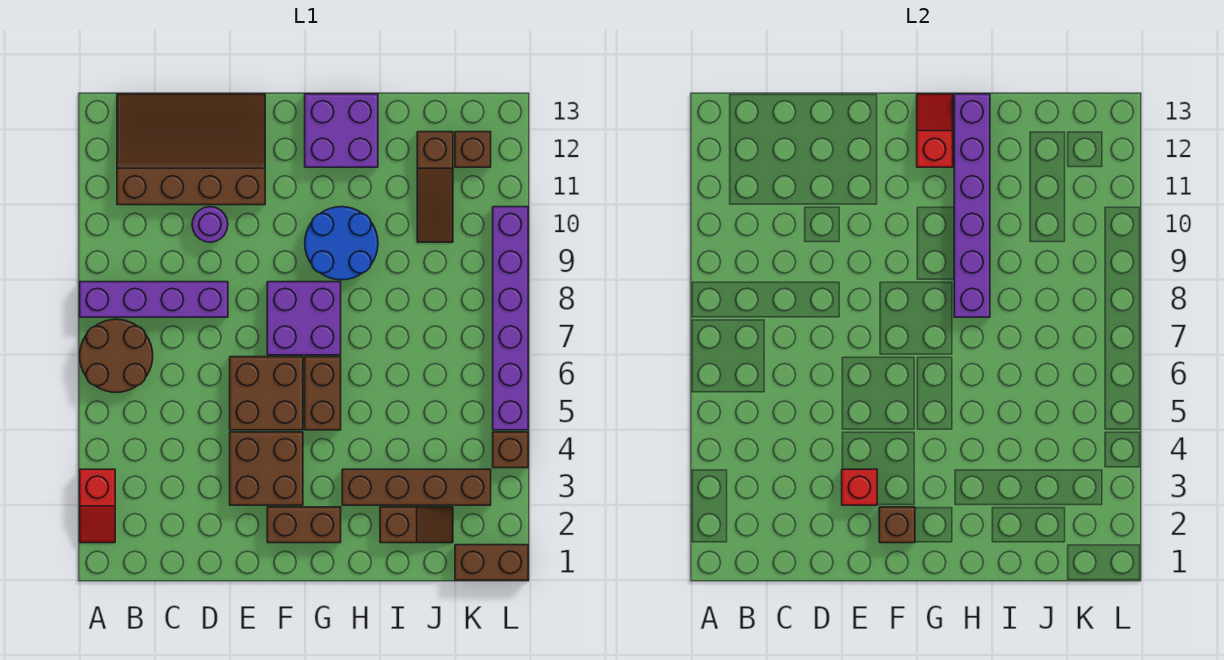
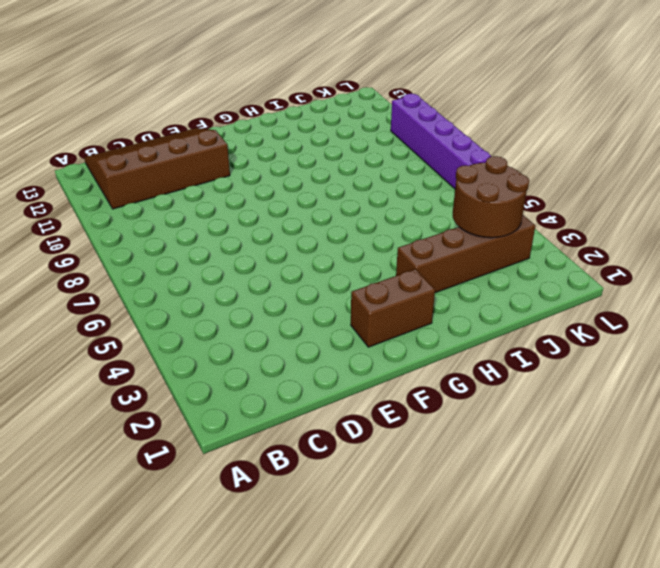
brown round brick J3:K4 level 2 -> brown round brick A6:B7 level 1
none -> red slope A2:A3 level 1 top 3
none -> purple brick A8:D8 level 1
none -> purple round brick D10 level 1

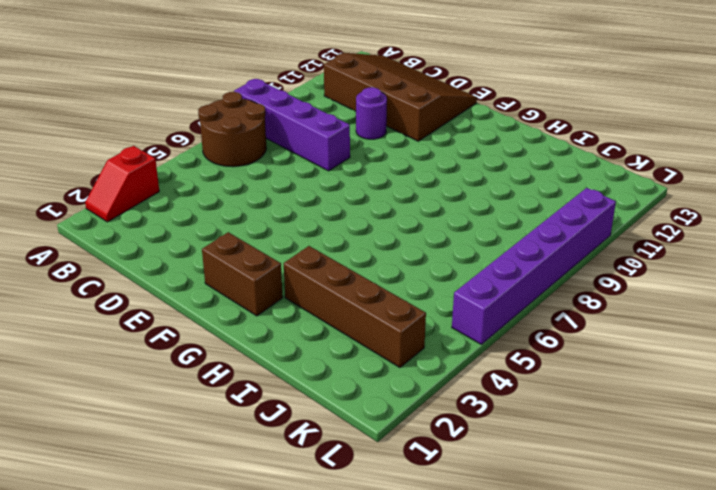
none -> brown brick E3:F4 level 1
none -> brown brick E5:F6 level 1
none -> purple brick F7:G8 level 1

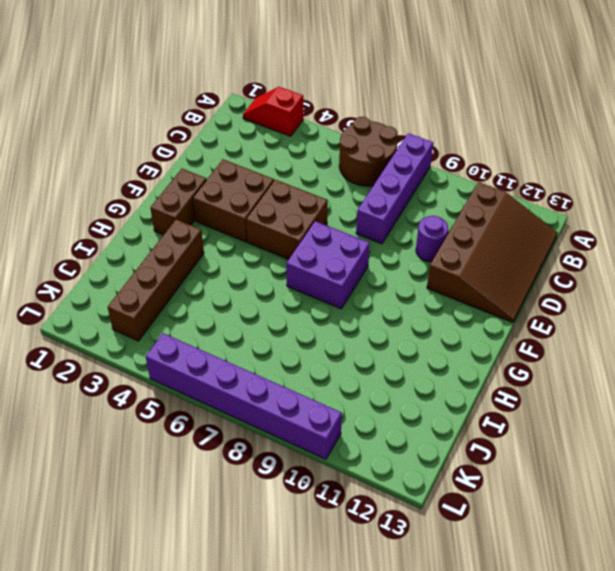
none -> brown brick G5:G6 level 1
none -> blue round brick G9:H10 level 1
none -> purple brick G12:H13 level 1

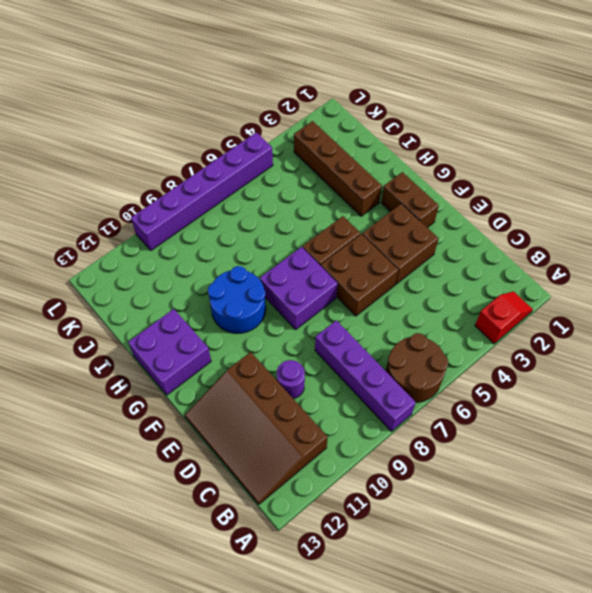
none -> brown slope I2:J2 level 1 top I
none -> brown slope J10:J12 level 1 top 12
none -> brown brick K1:L1 level 1

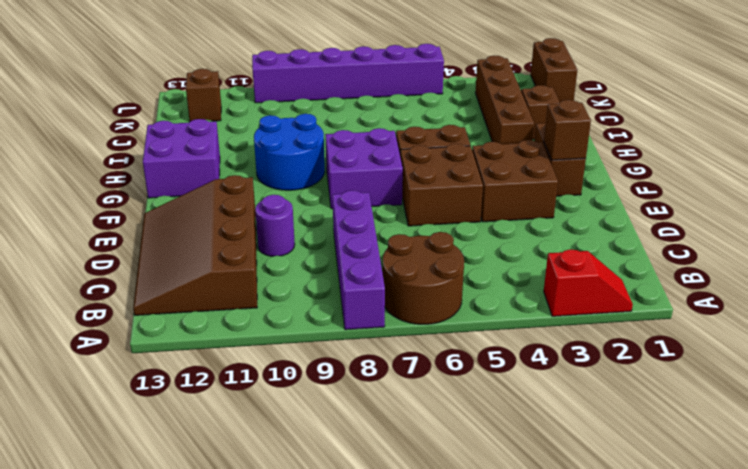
none -> brown slope J10:J12 level 1 top 12
none -> brown brick L4 level 1
none -> red brick E3 level 2

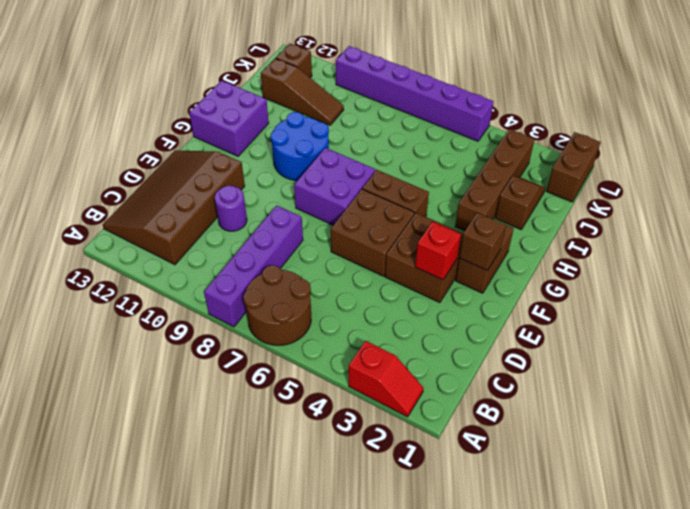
none -> brown brick L4 level 1
none -> red slope G12:G13 level 2 top 12
none -> purple brick H8:H13 level 2

